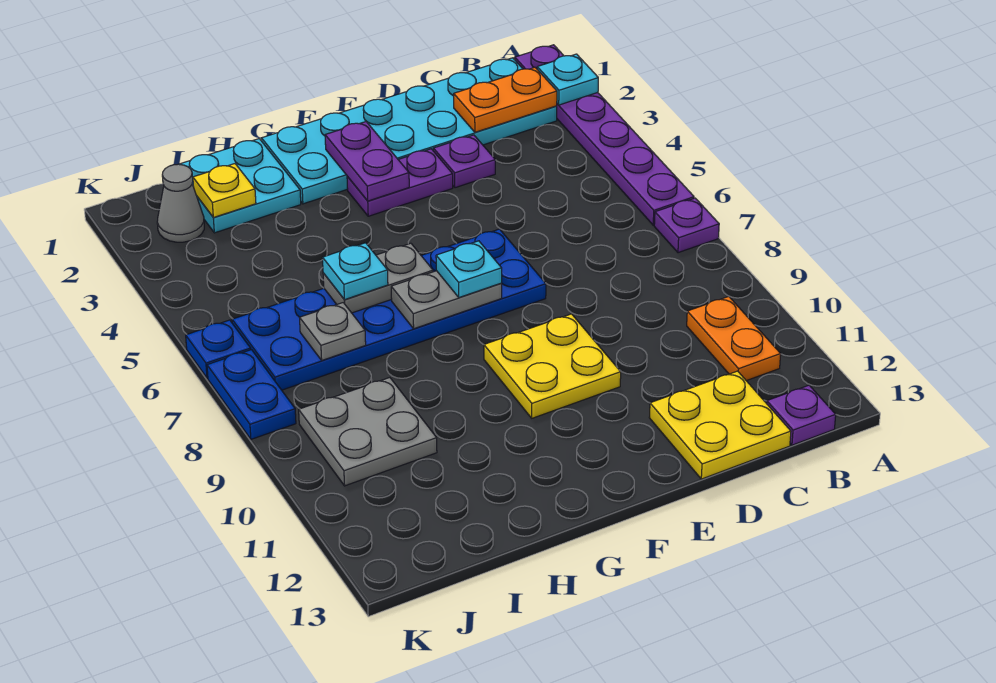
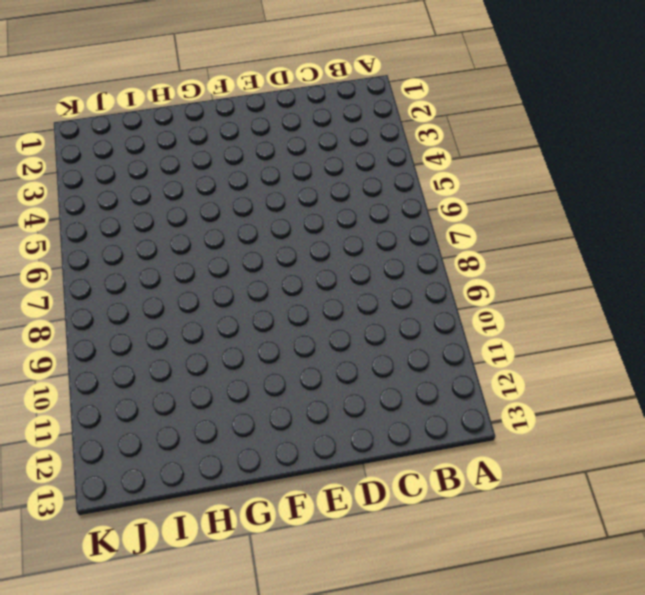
none -> purple plate A1:A6 level 1
none -> purple plate A7 level 1
none -> cyan plate B1:G2 level 1

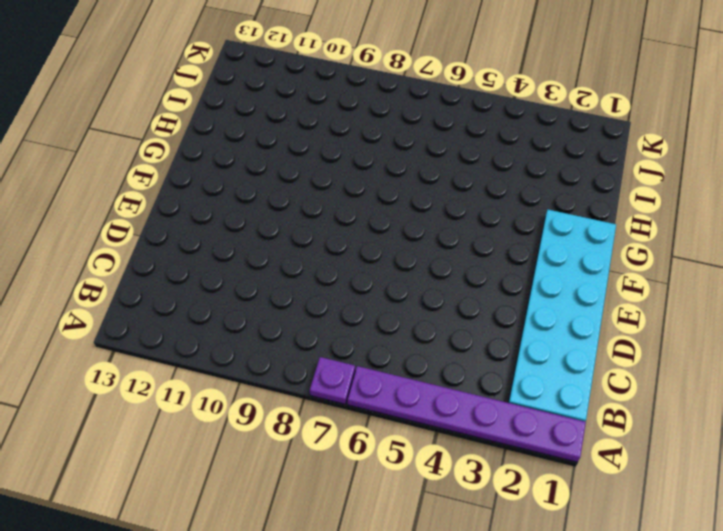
none -> orange plate B10:B11 level 1
none -> purple plate B13 level 1
none -> yellow plate C12:D13 level 1

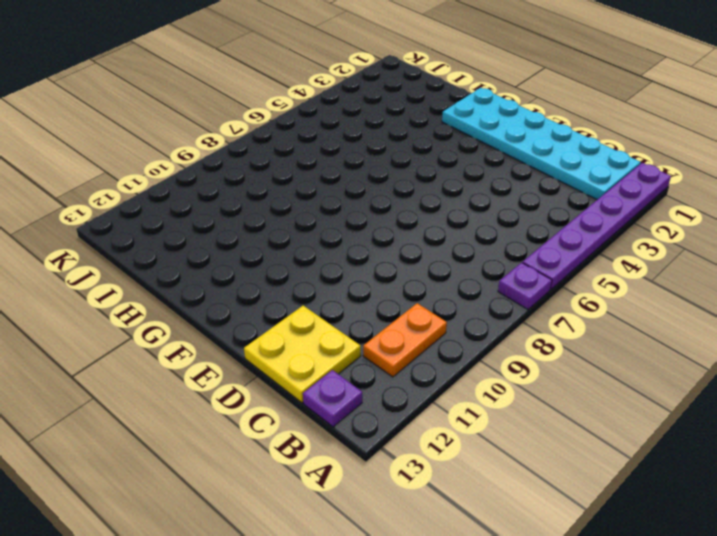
none -> purple plate D3 level 1
none -> purple plate E3:F3 level 1
none -> blue plate E6:J7 level 1

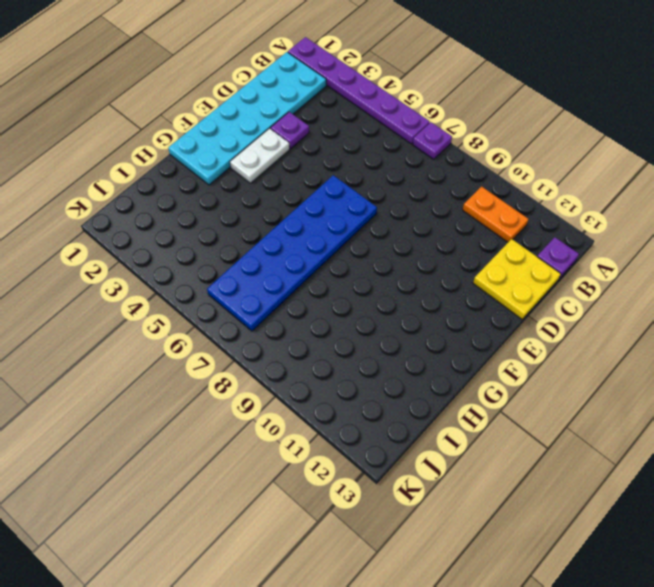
white plate E3:F3 level 1 -> purple plate E3:F3 level 1
none -> yellow plate E9:F10 level 1
none -> cyan plate H1:I2 level 1
none -> grey plate I9:J10 level 1

